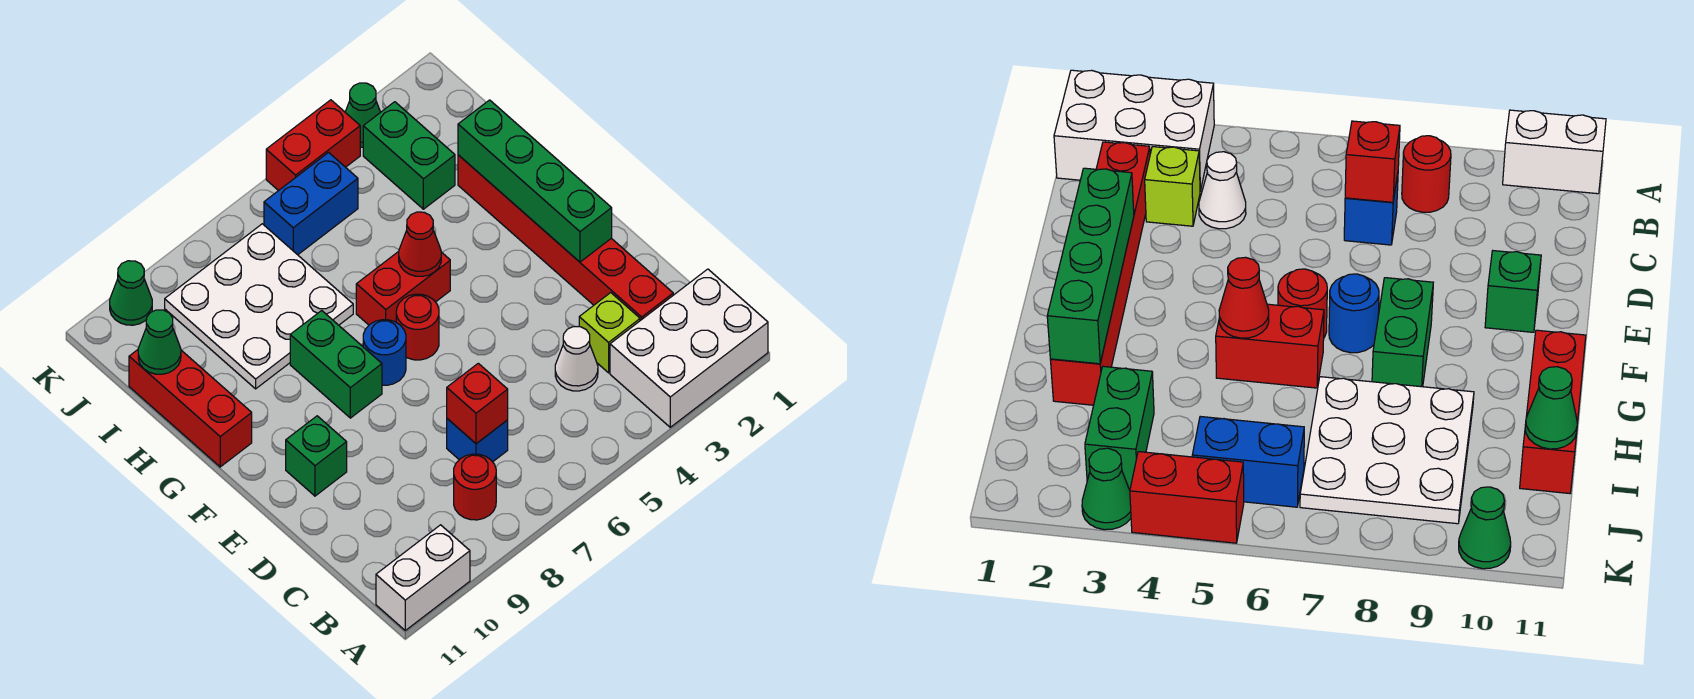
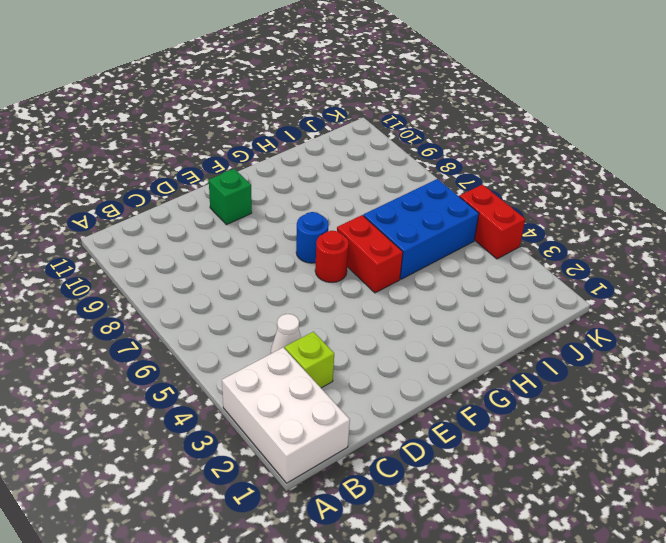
blue brick H5:J6 level 1 -> blue brick J5:J6 level 1
none -> white brick A10:A11 level 1
none -> red round brick B8 level 1
none -> red brick C2:H2 level 1

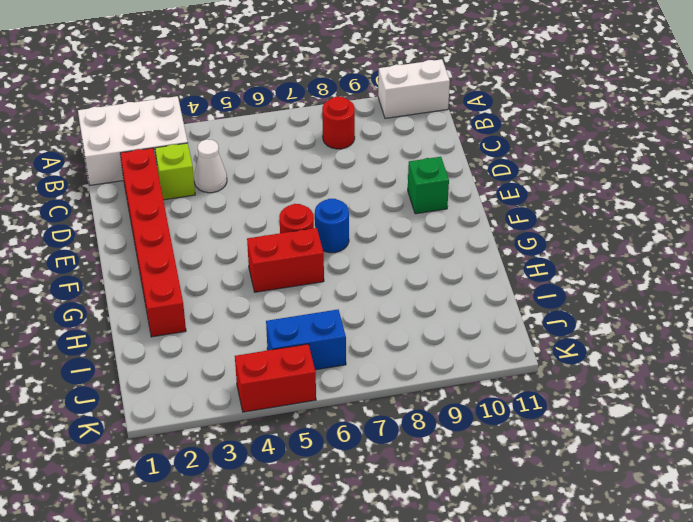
none -> blue brick C7 level 1
none -> green brick F8:G8 level 1
none -> red brick G11:I11 level 1

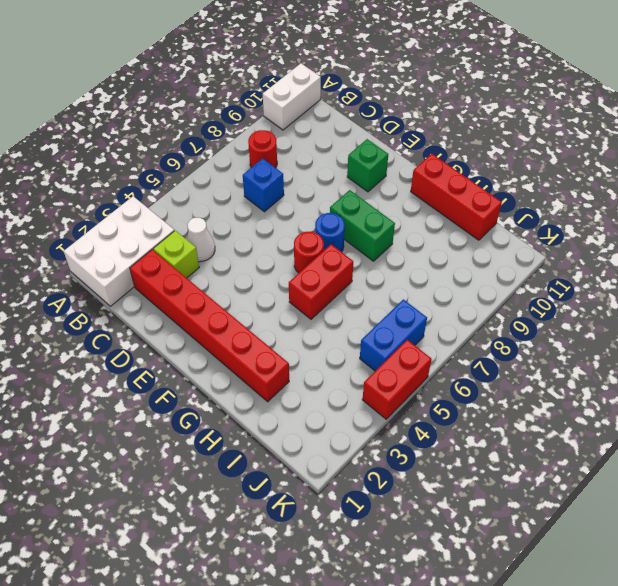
none -> white plate H7:J9 level 1
none -> green brick I3:J3 level 1
none -> green cone K3 level 1

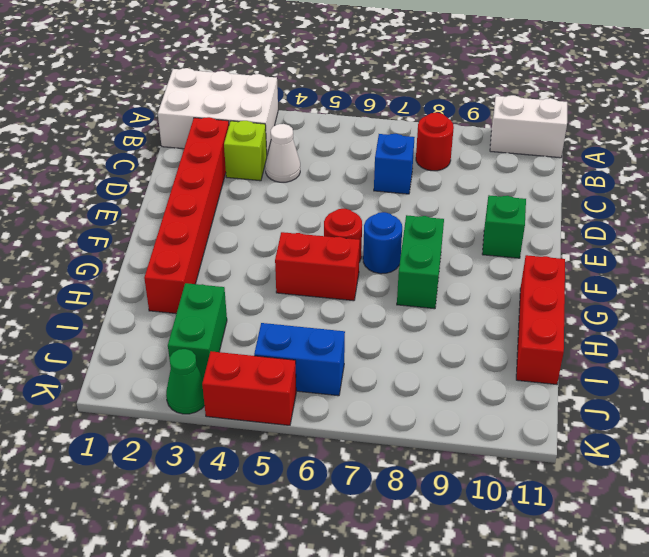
none -> white plate H7:J9 level 1
none -> green cone K10 level 1
none -> red brick C7 level 2

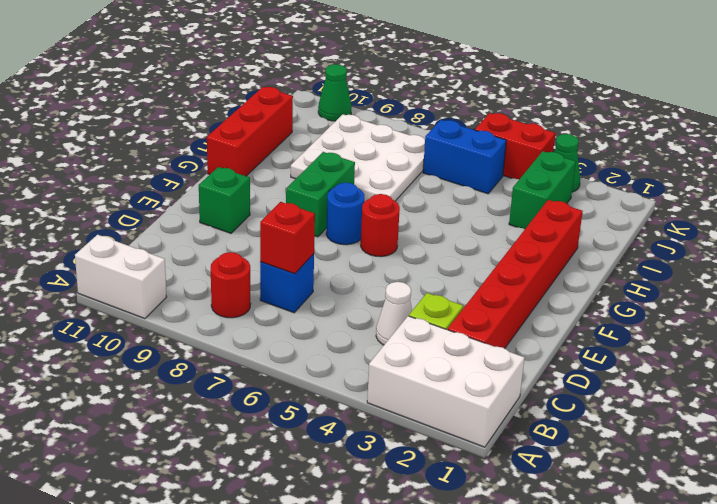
none -> red brick G5:G6 level 1
none -> green brick E2:H2 level 2
none -> red cone G5 level 2

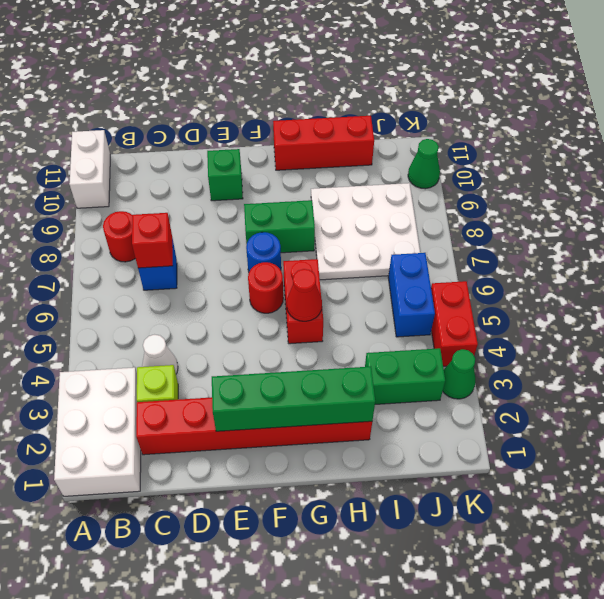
none -> green cone I11 level 2

